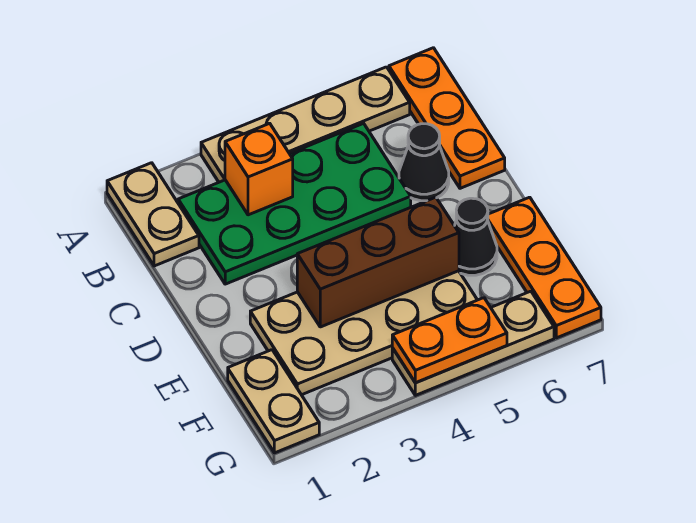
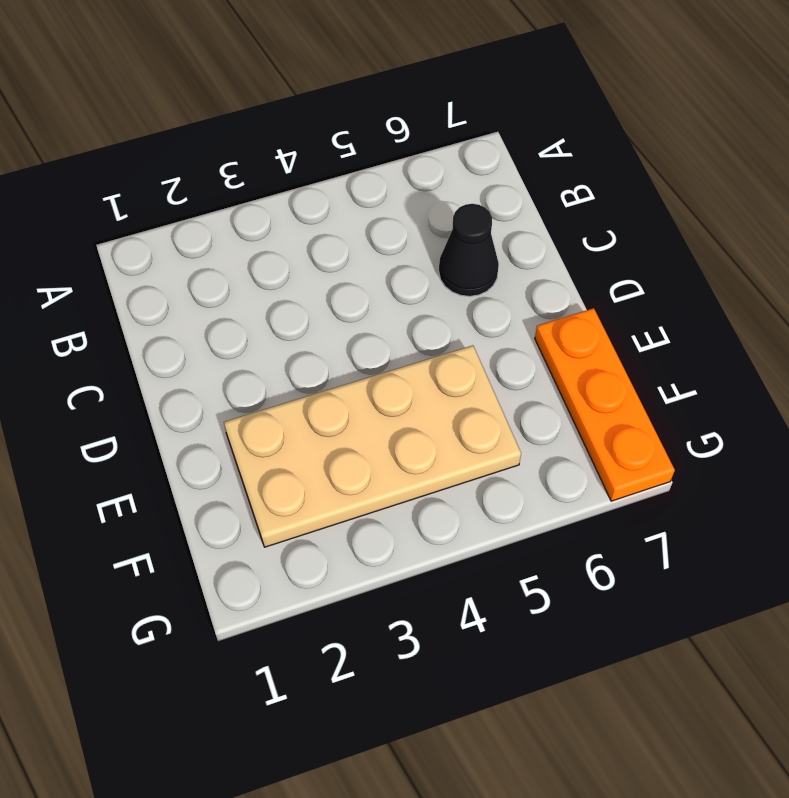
none -> tan plate A1:B1 level 1
none -> tan plate A3:A6 level 1
none -> orange plate A7:C7 level 1

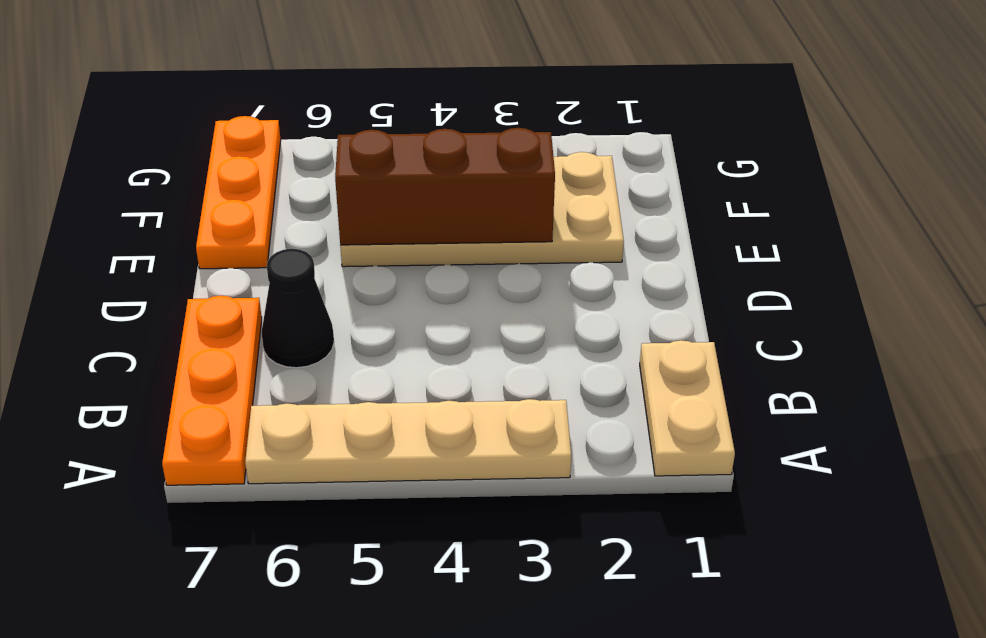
none -> green plate B2:C5 level 1
none -> black cone E6 level 1
none -> tan plate F1:G1 level 1

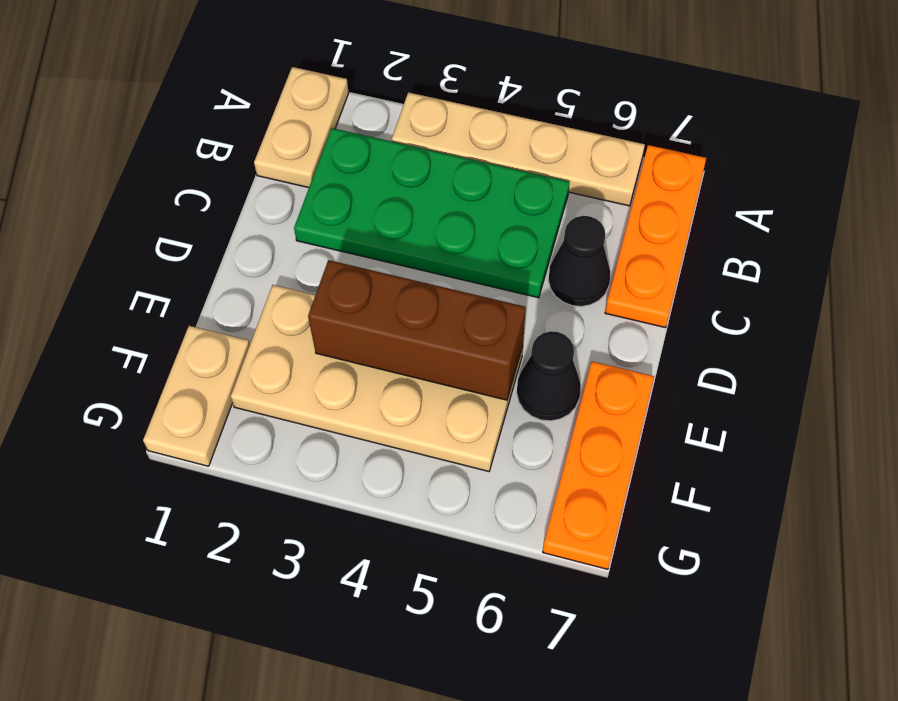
none -> tan plate G4:G6 level 1
none -> orange brick B3 level 2
none -> orange plate G4:G5 level 2

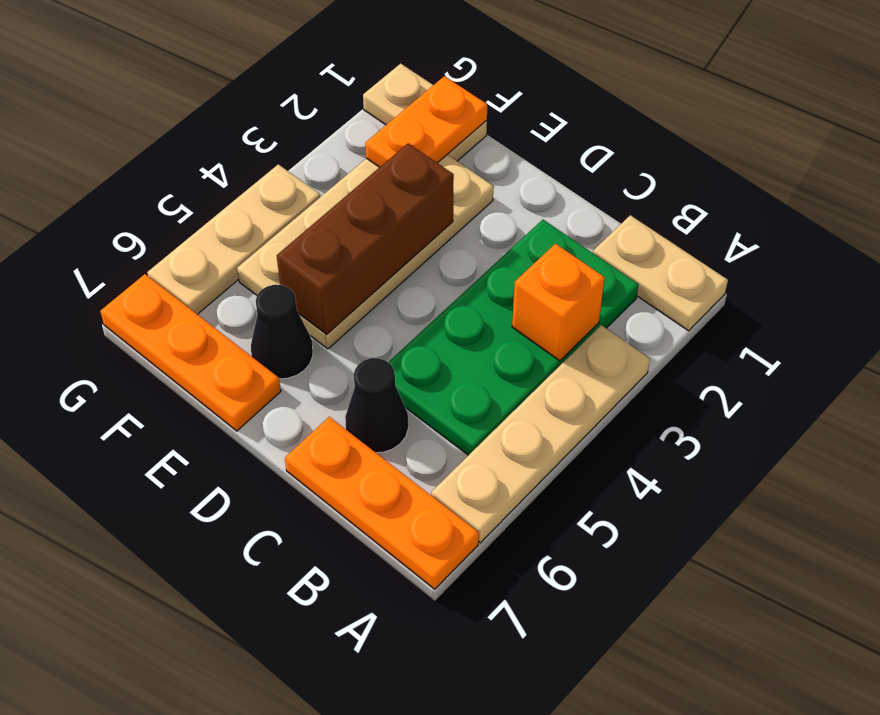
orange plate F1:F2 level 2 -> orange plate G4:G5 level 2

